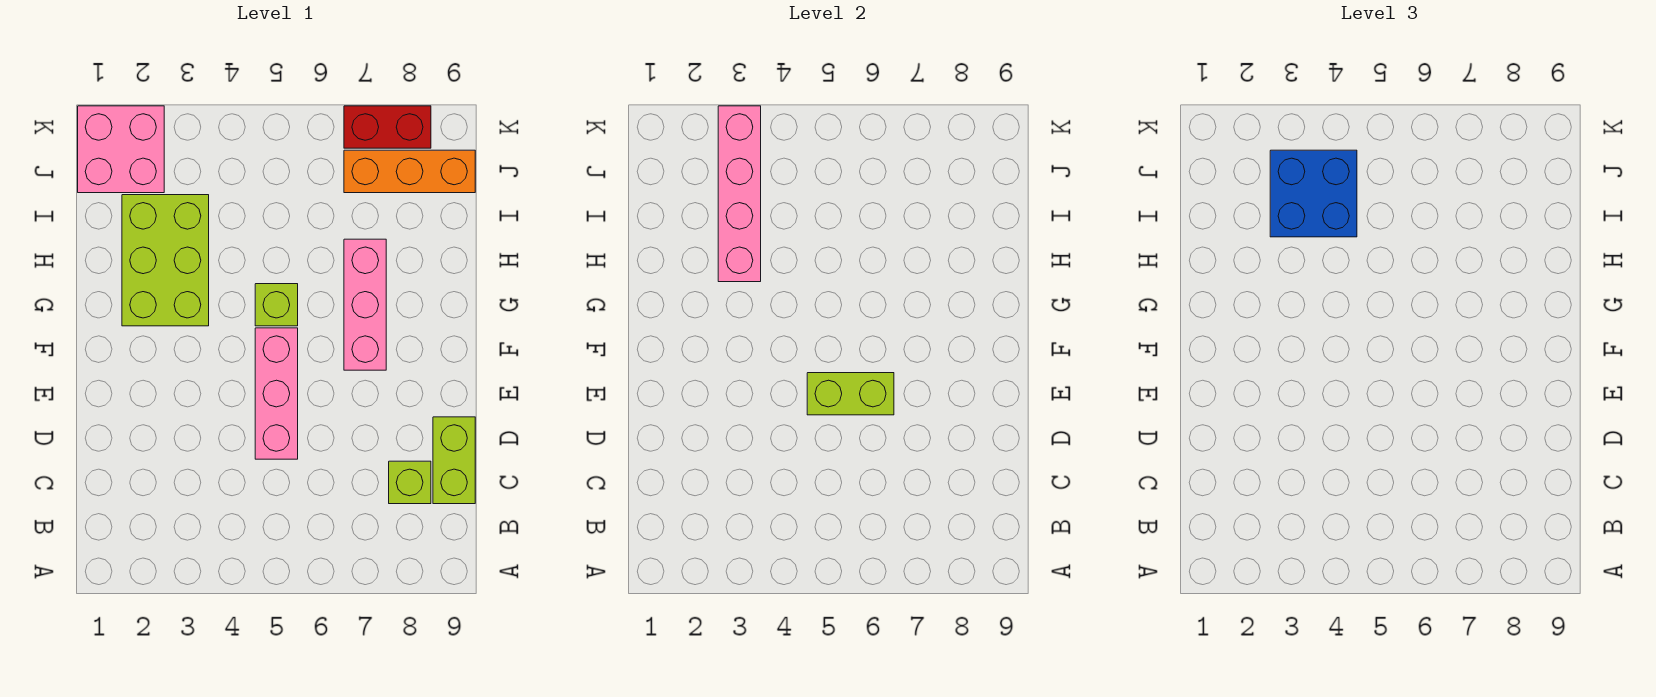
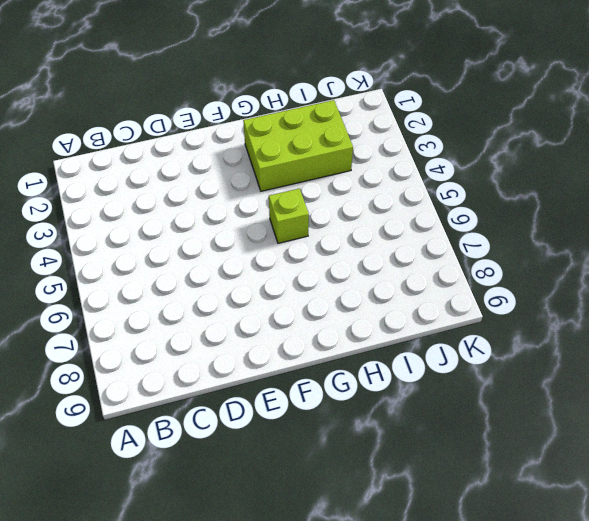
none -> lime brick C8 level 1
none -> lime brick C9:D9 level 1
none -> pink brick D5:F5 level 1

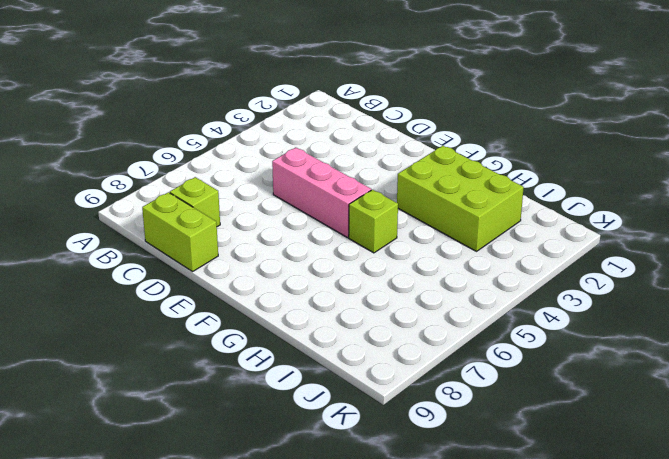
none -> pink brick F7:H7 level 1
none -> pink brick J1:K2 level 1
none -> orange brick J7:J9 level 1

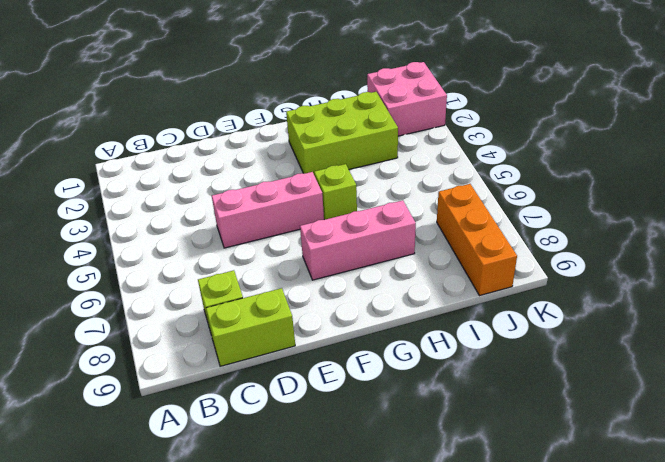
none -> red brick K7:K8 level 1
none -> lime brick E5:E6 level 2
none -> pink brick H3:K3 level 2

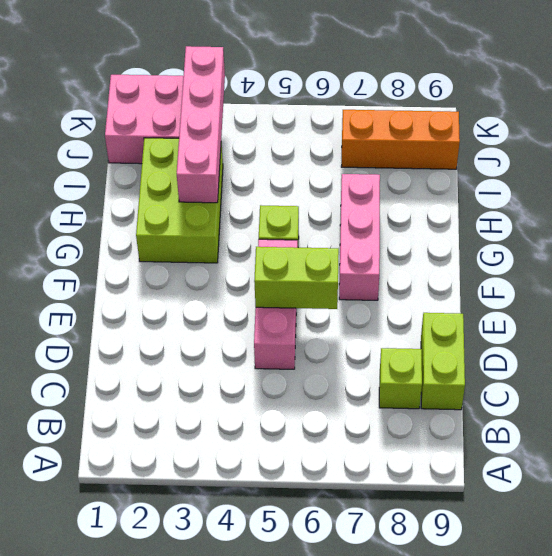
none -> red brick K7:K8 level 1
none -> blue brick I3:J4 level 3

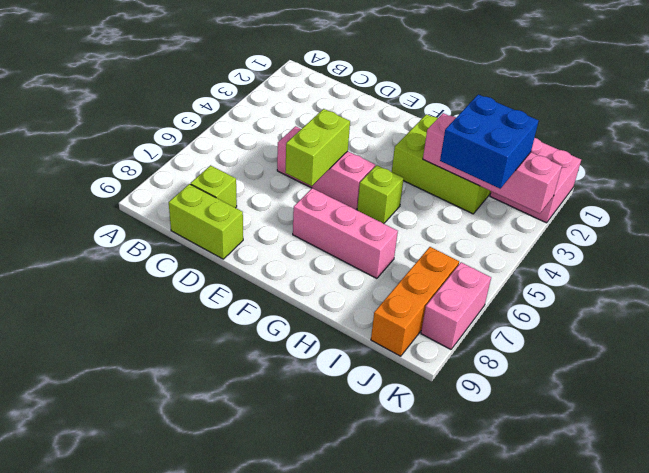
pink brick K7:K8 level 1 -> red brick K7:K8 level 1

